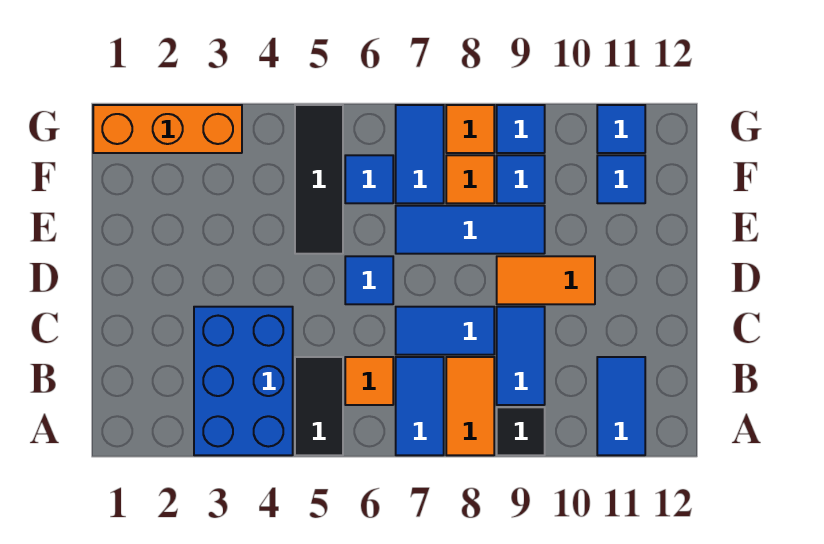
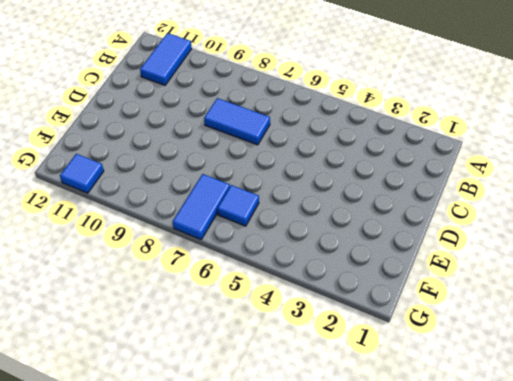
none -> blue brick A3:C4 level 1
none -> black tile A5:B5 level 1
none -> blue tile A7:B7 level 1

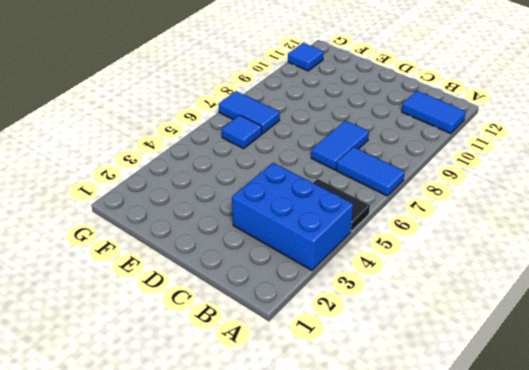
none -> orange tile A8:B8 level 1
none -> black tile A9 level 1
none -> orange tile B6 level 1

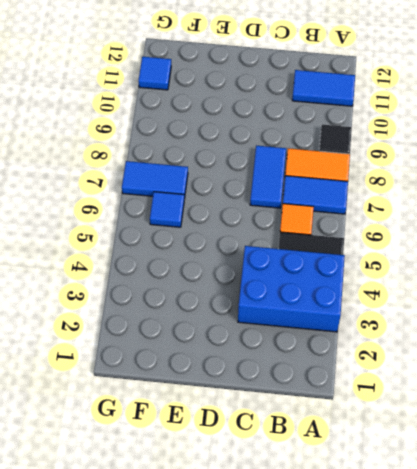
none -> blue tile B9:C9 level 1
none -> blue tile D6 level 1
none -> orange tile D9:D10 level 1

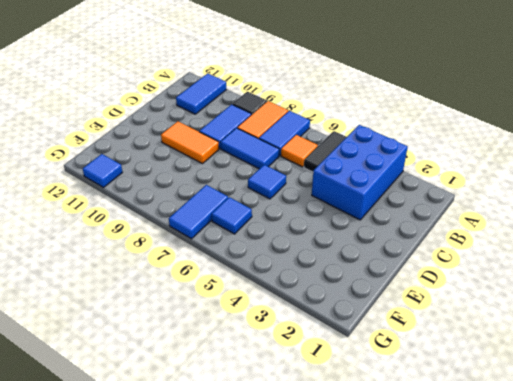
none -> black tile E5:G5 level 1
none -> blue tile E7:E9 level 1
none -> orange tile F8 level 1

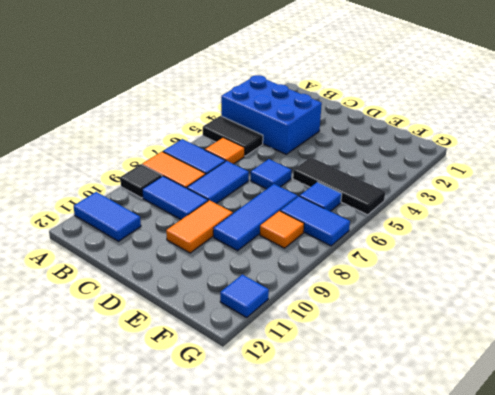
none -> blue tile F9 level 1
none -> blue tile F11 level 1
none -> orange brick G1:G3 level 1

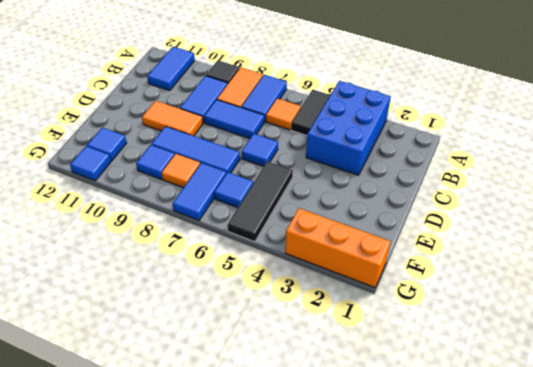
none -> orange tile G8 level 1
none -> blue tile G9 level 1

